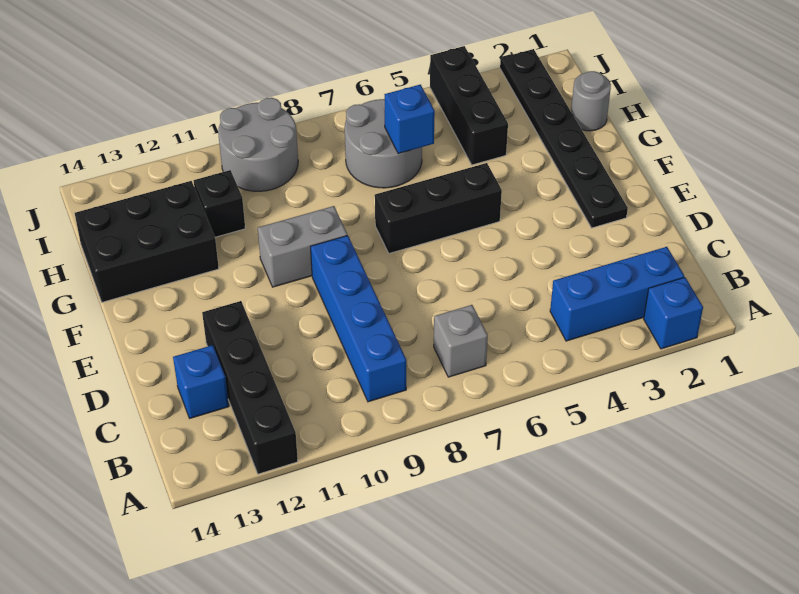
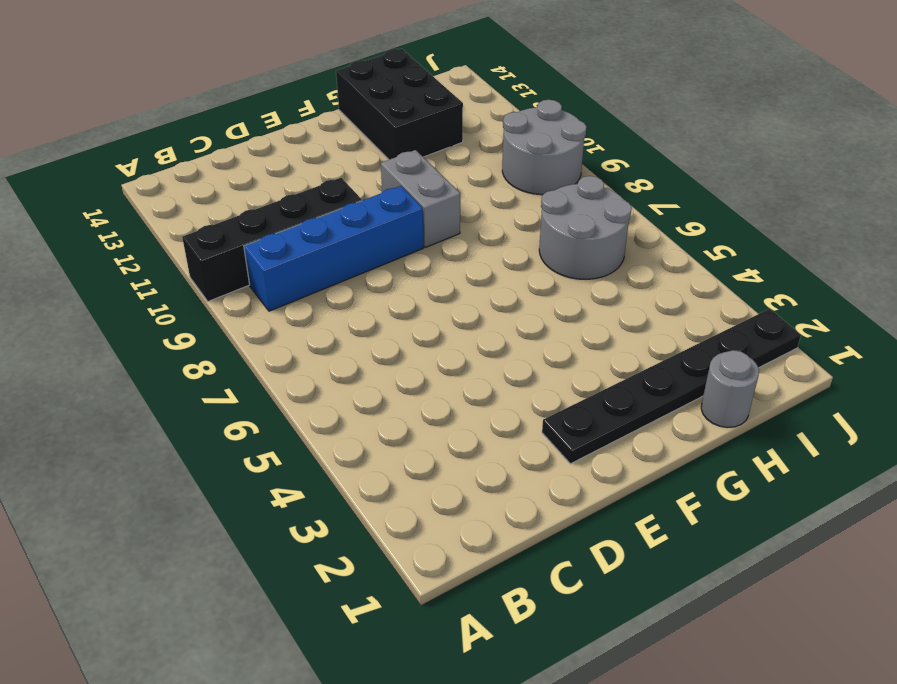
black brick A10:D10 level 1 -> black brick A12:D12 level 1
none -> blue brick A2 level 1
none -> blue brick B2:B4 level 1
none -> grey brick B7 level 1

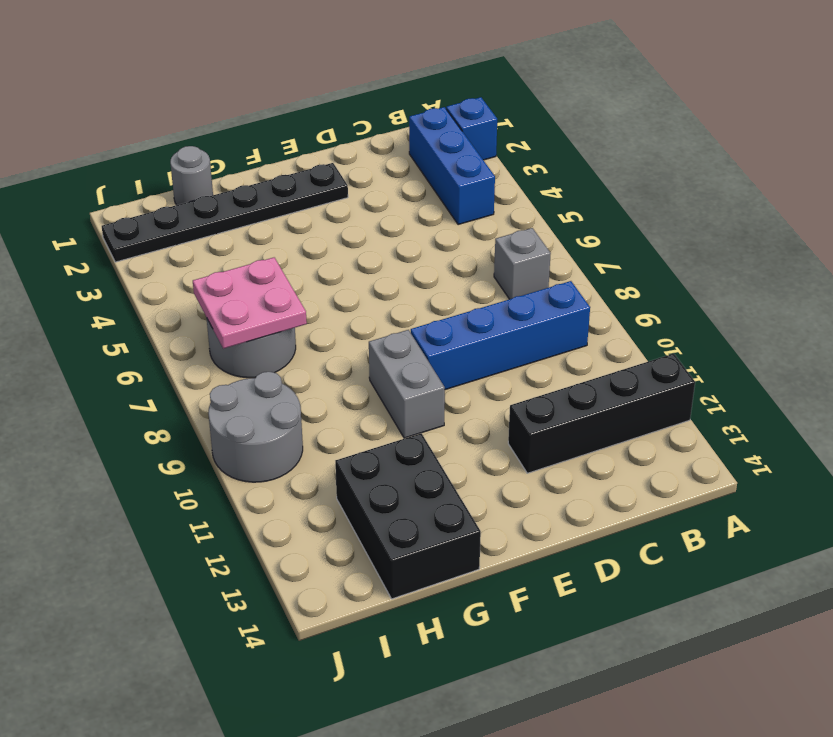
pink plate H6:I7 level 2 -> blue brick H6 level 2
none -> blue brick C13 level 1
none -> black brick F5:F7 level 1
none -> black brick H4:J4 level 1

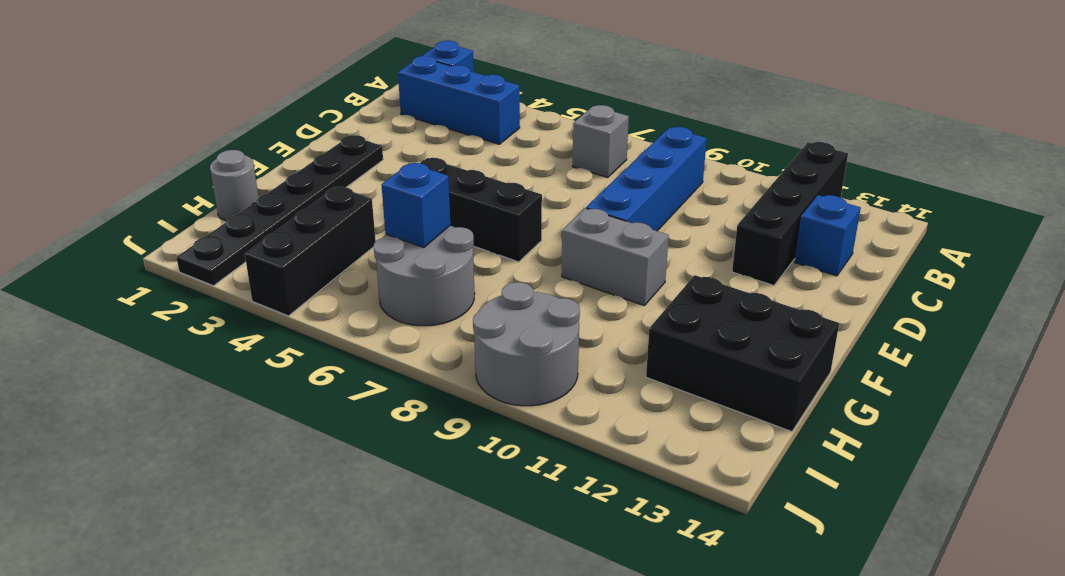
none -> black brick H11 level 1

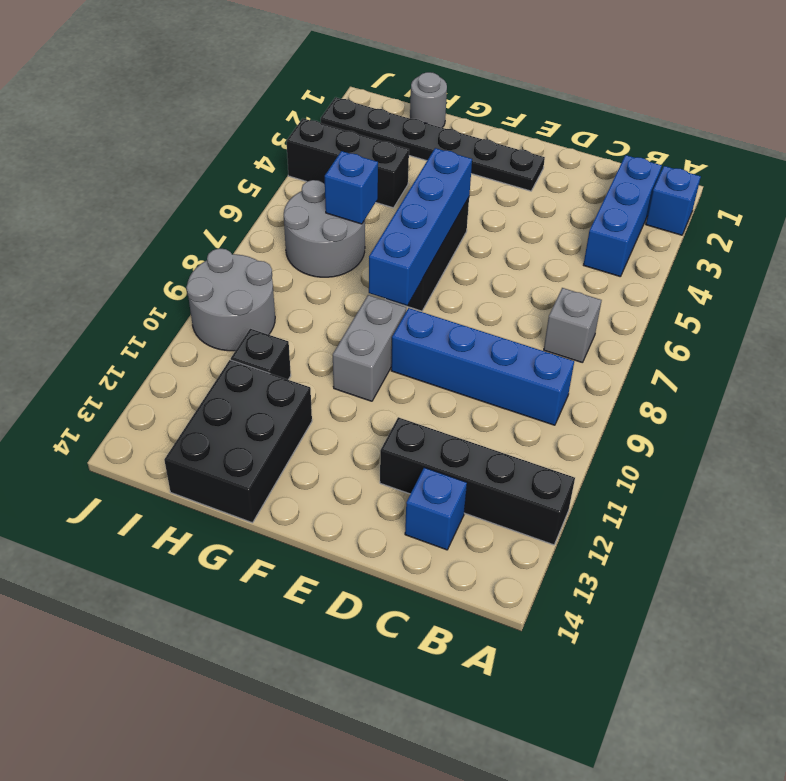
blue brick F5:F8 level 2 -> none

